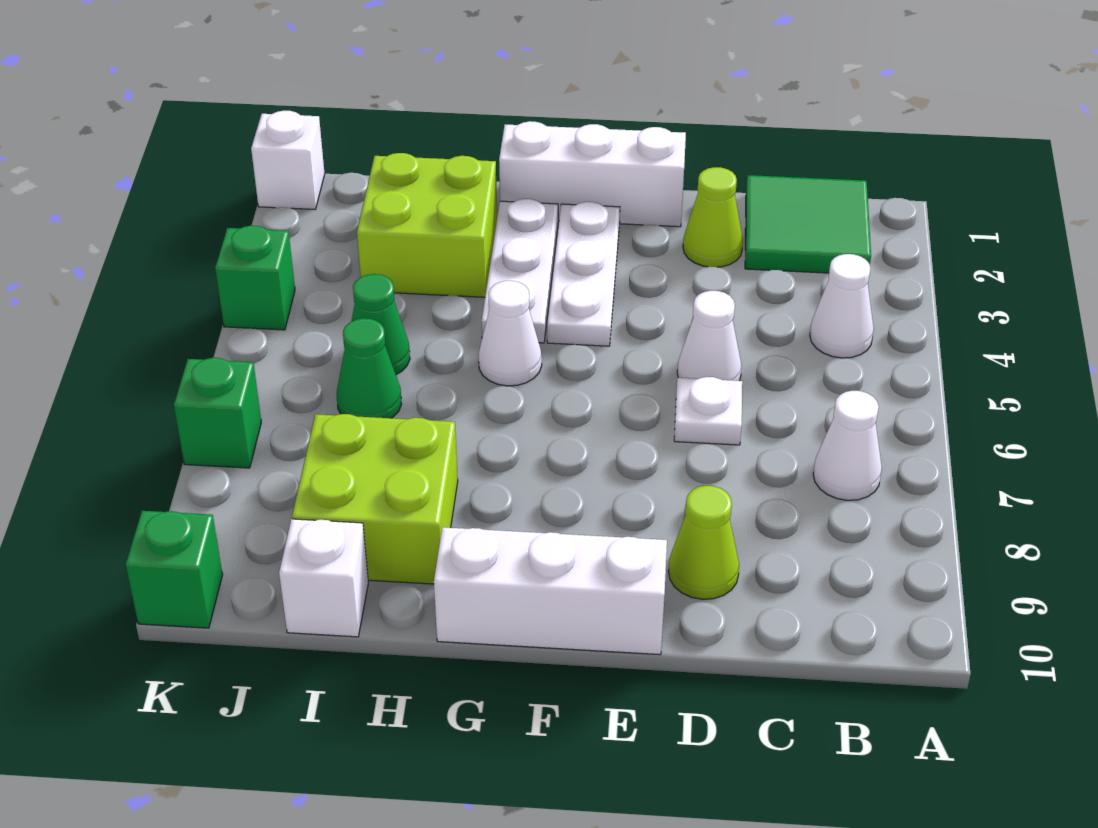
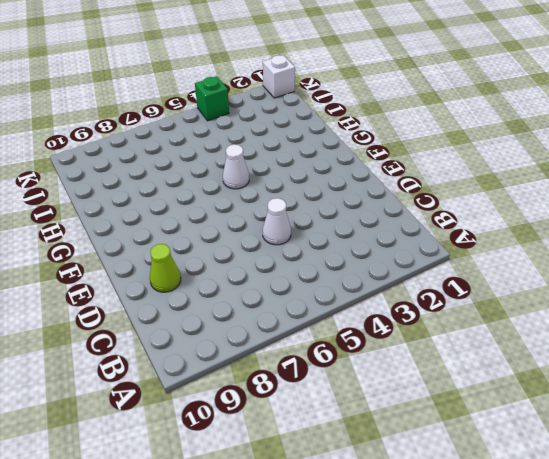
none -> green tile B1:C2 level 1
none -> white cone B4 level 1
none -> white cone B7 level 1

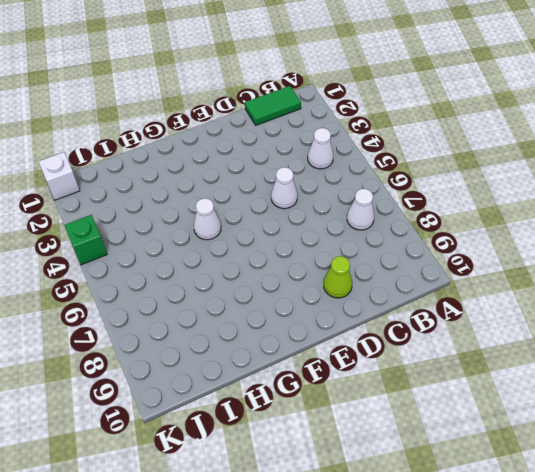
green tile B1:C1 level 1 -> green tile B1:C2 level 1
none -> lime cone D2 level 1
none -> white plate D6 level 1
none -> white brick E1:G1 level 1

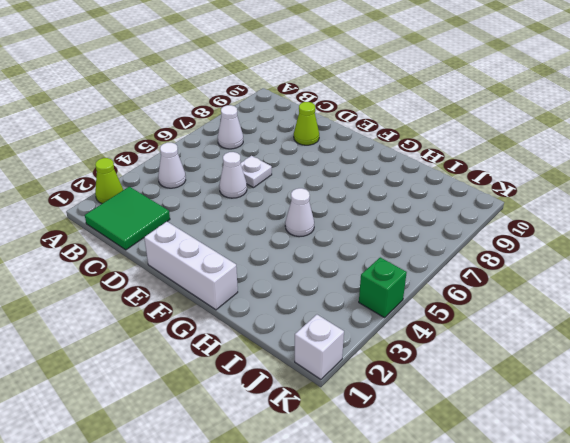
lime cone A2 level 1 -> lime cone D2 level 1
none -> white brick E10:G10 level 1
none -> white plate F2:F4 level 1
none -> white plate G2:G4 level 1

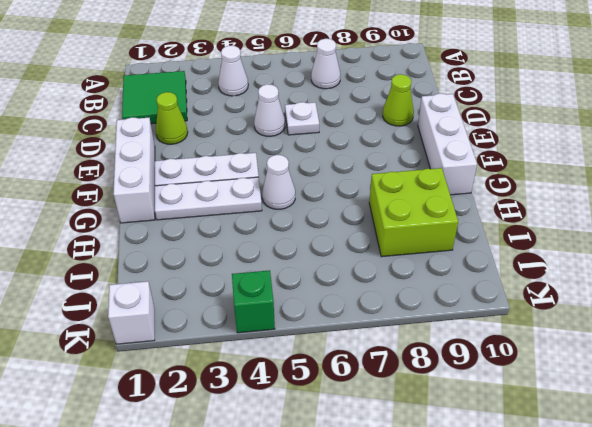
none -> lime brick H2:I3 level 1
none -> green cone I5 level 1
none -> green cone I6 level 1

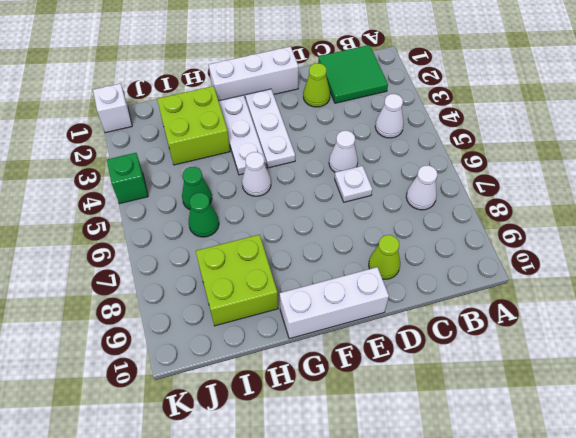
none -> white brick I10 level 1
none -> green brick K7 level 1
none -> green brick K10 level 1

